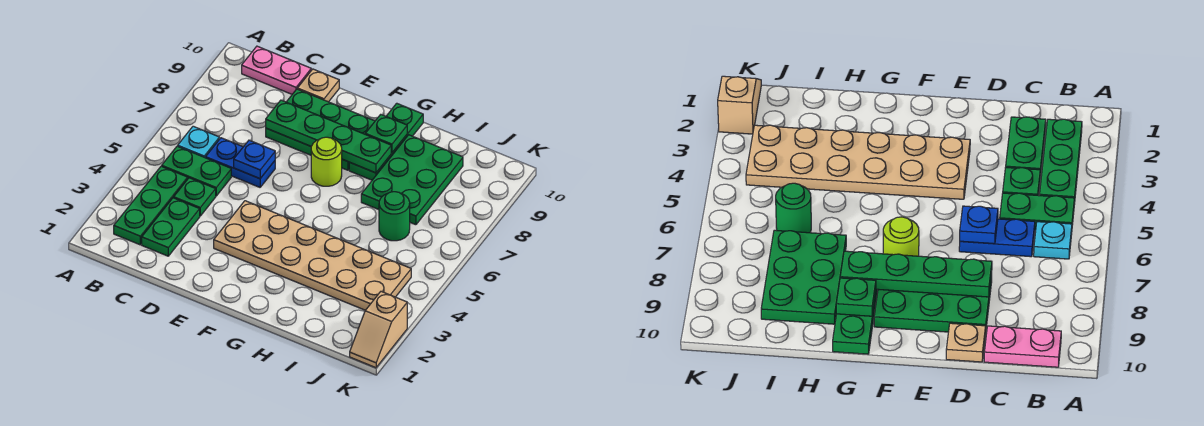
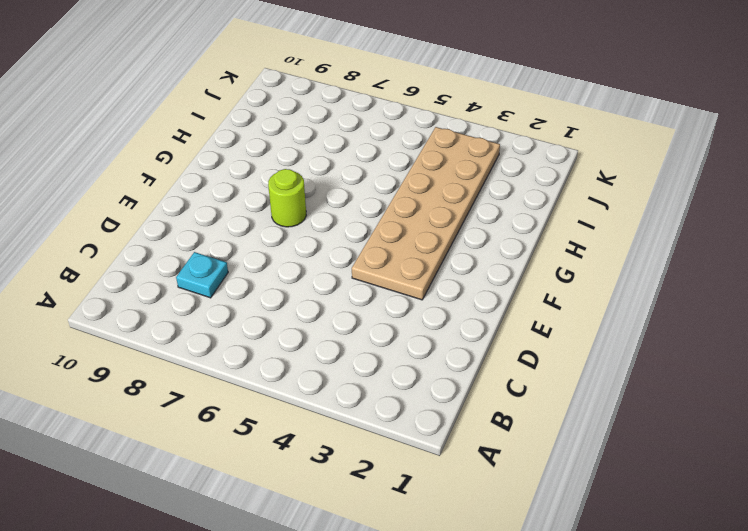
cyan plate C8 level 1 -> cyan plate B6 level 1
none -> green plate B2:B4 level 1
none -> green plate B5:C5 level 1
none -> pink plate B10:C10 level 1

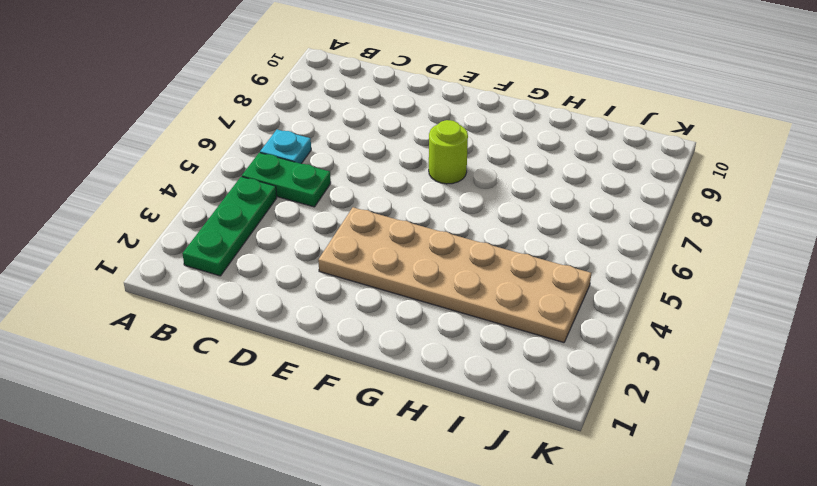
none -> pink plate B10:C10 level 1
none -> green plate C2:C3 level 1
none -> green plate C4 level 1

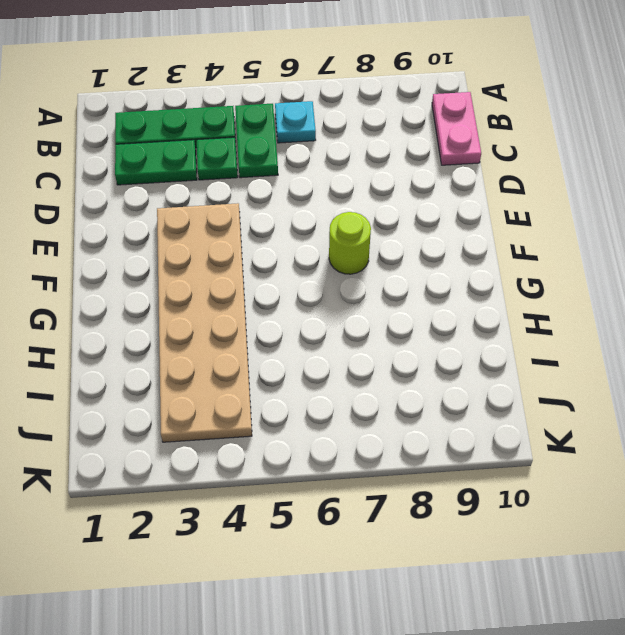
none -> blue plate C6:D6 level 1
none -> green plate D8:F9 level 1
none -> tan plate D10 level 1

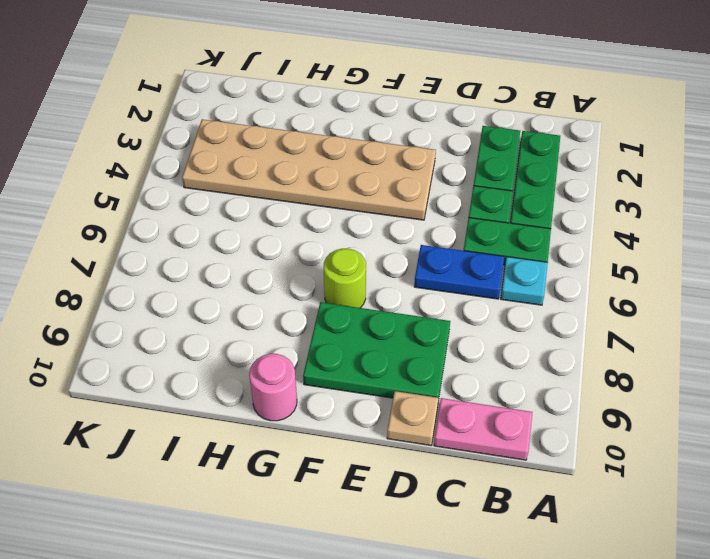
pink round brick G10 level 1 -> green plate G8:G10 level 1
none -> green plate H7:I9 level 1
none -> green round brick I6 level 1
none -> tan slope K1:K2 level 1 top 2

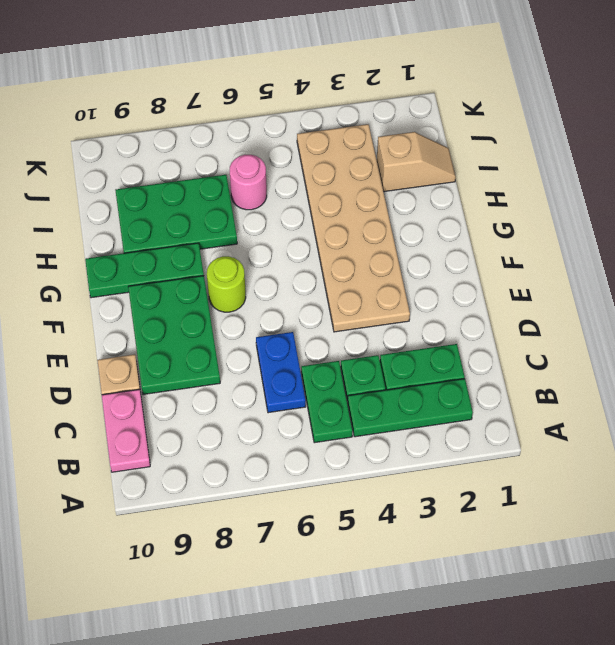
tan slope I1:I2 level 1 top 2 -> tan slope K1:K2 level 1 top 2
pink round brick I6 level 1 -> green round brick I6 level 1
none -> cyan plate B6 level 1
none -> blue plate D6 level 2
none -> green plate D8:G8 level 2

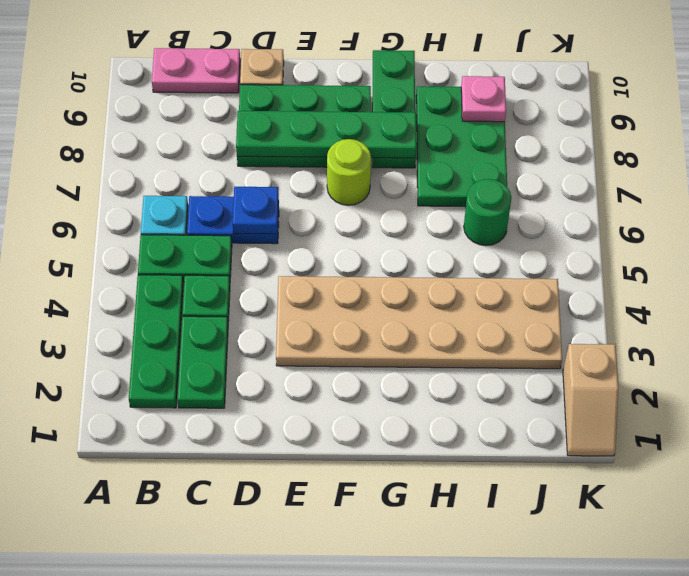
pink plate I9 level 2 -> none
none -> green plate G9 level 2

